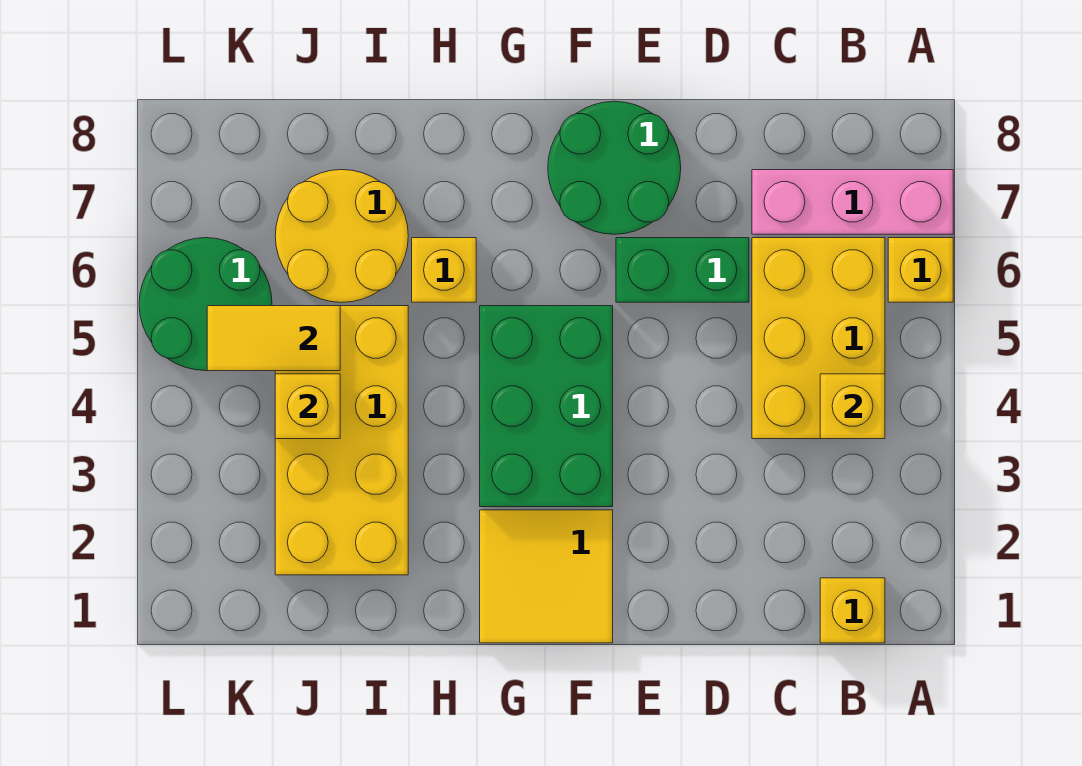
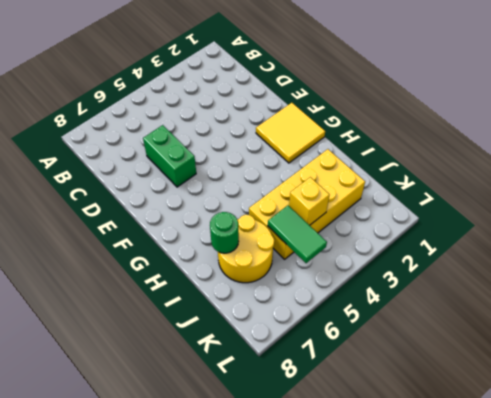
green round brick I7 level 2 -> none
green tile J5:K5 level 2 -> yellow tile J5:K5 level 2
none -> yellow brick A6 level 1
none -> pink brick A7:C7 level 1
none -> yellow brick B1 level 1

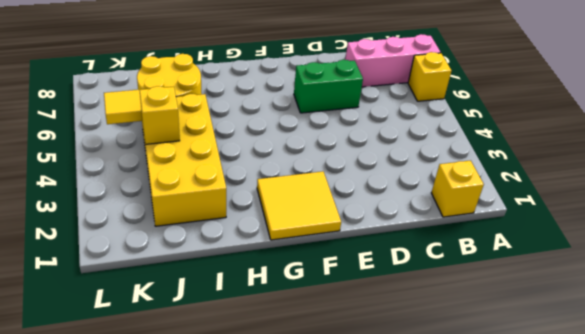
none -> yellow brick B4:C6 level 1
none -> green round brick E7:F8 level 1
none -> green brick F3:G5 level 1

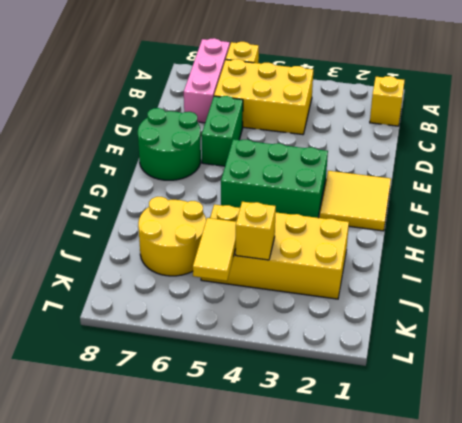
none -> yellow brick H6 level 1
none -> green round brick K5:L6 level 1
none -> yellow brick B4 level 2

